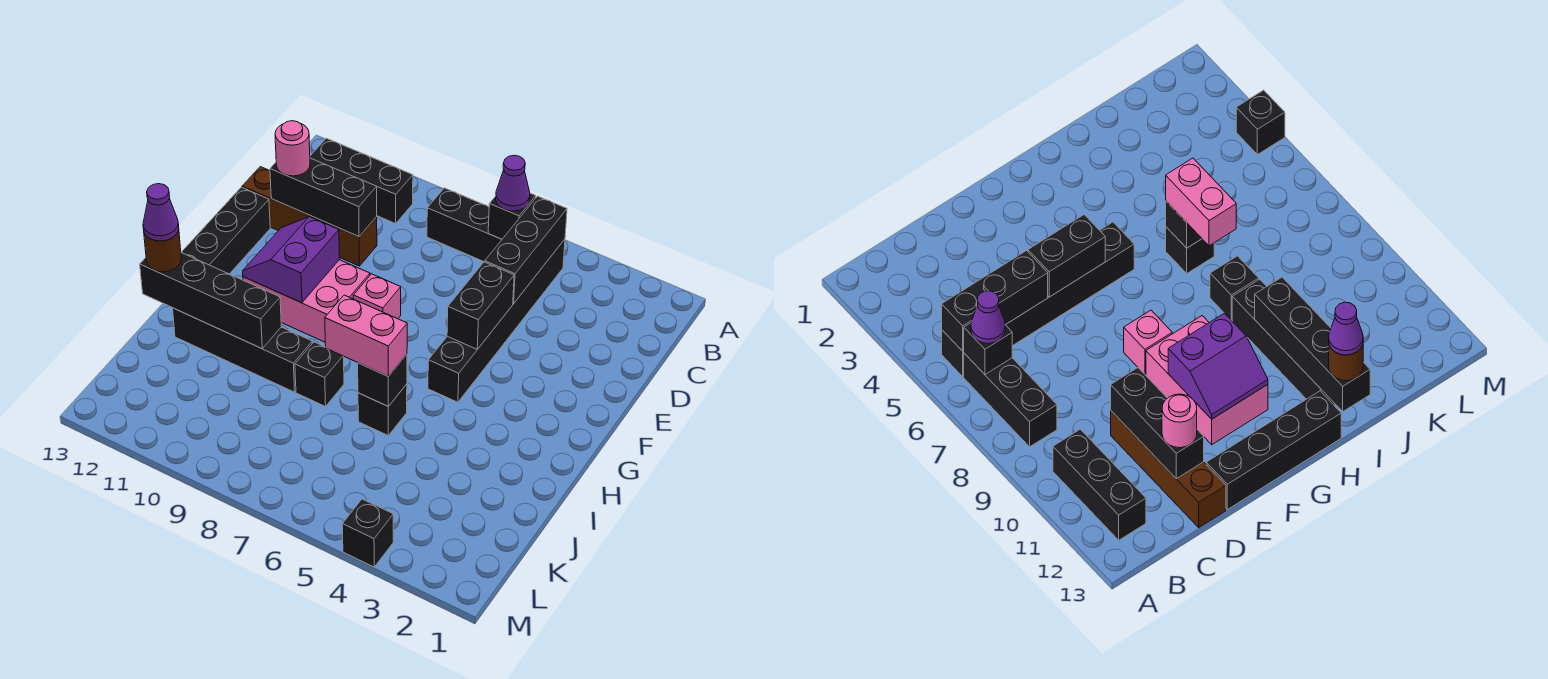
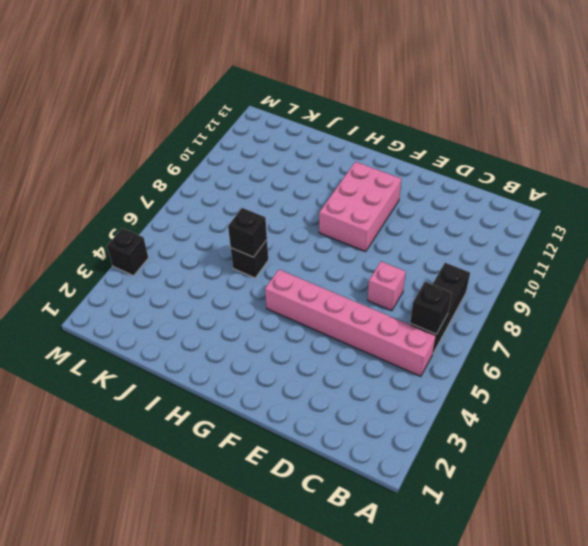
pink brick B5:G5 level 1 -> black brick B5:G5 level 1
pink brick D7 level 1 -> pink brick F8 level 1
none -> black brick B10:B12 level 1
none -> brown brick D10:D13 level 1
none -> black brick E13:H13 level 1

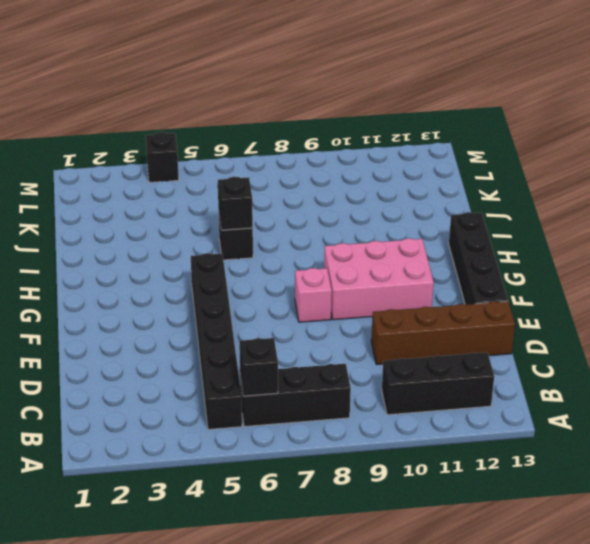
none -> black brick I8 level 1
none -> black brick I9:I12 level 1
none -> black brick B5:D5 level 2

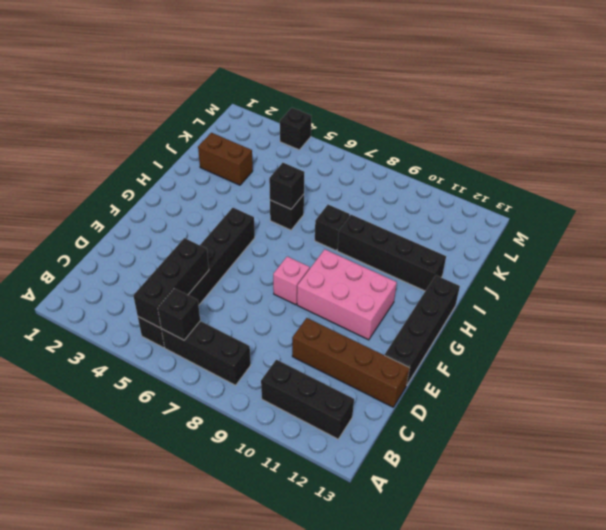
brown brick J2:J3 level 1 -> none
none -> black brick D10:D12 level 2
none -> black brick E5:F5 level 2
none -> purple slope F10:G11 level 2 top 10

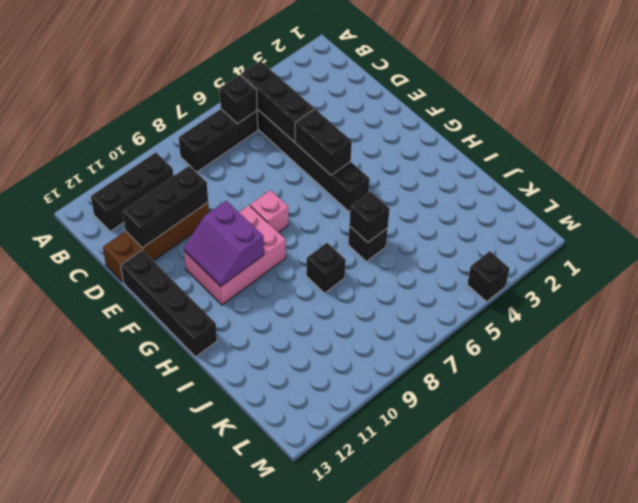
none -> black brick I9:I12 level 1
none -> black brick I10:I13 level 2
none -> purple cone B6 level 3

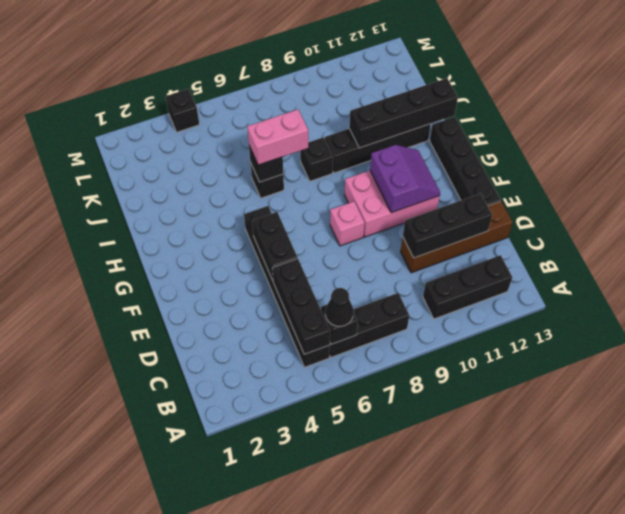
black cone B6 level 3 -> purple cone B6 level 3
none -> pink round brick D12 level 3
none -> brown round brick I13 level 3
none -> purple cone I13 level 4

